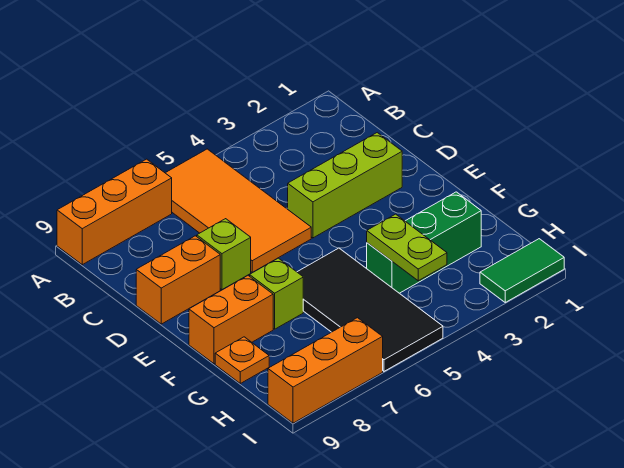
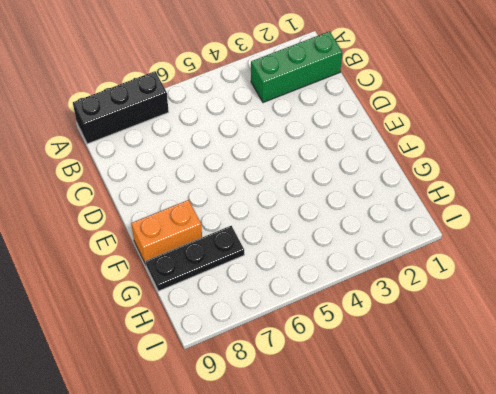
black brick A7:A9 level 1 -> orange brick A7:A9 level 1
green brick B1:B3 level 1 -> green brick G2:G4 level 1
black plate G7:G9 level 1 -> orange plate G9 level 1
none -> orange tile A5:D6 level 1
none -> lime brick D2:D4 level 1
none -> lime brick D7 level 1

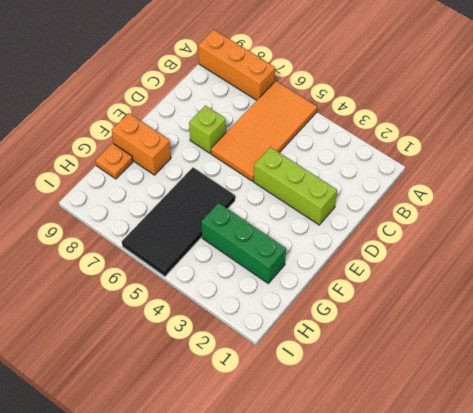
none -> orange brick D8:D9 level 1
none -> lime brick F7 level 1
none -> green tile I1:I2 level 1

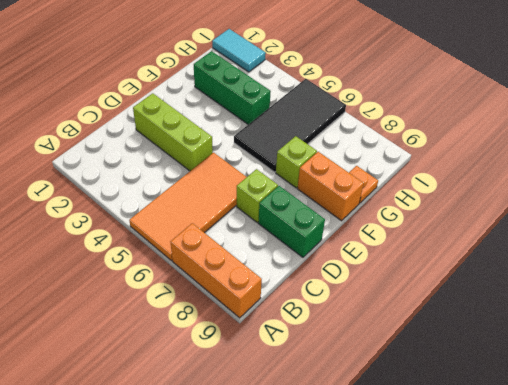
green brick D8:D9 level 1 -> orange brick D8:D9 level 1
cyan tile I1:I2 level 1 -> green tile I1:I2 level 1
none -> orange brick I7:I9 level 1
none -> lime plate G4:H4 level 2

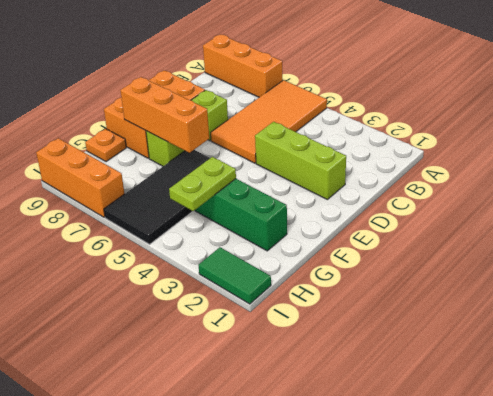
orange brick F6:F8 level 2 -> none

